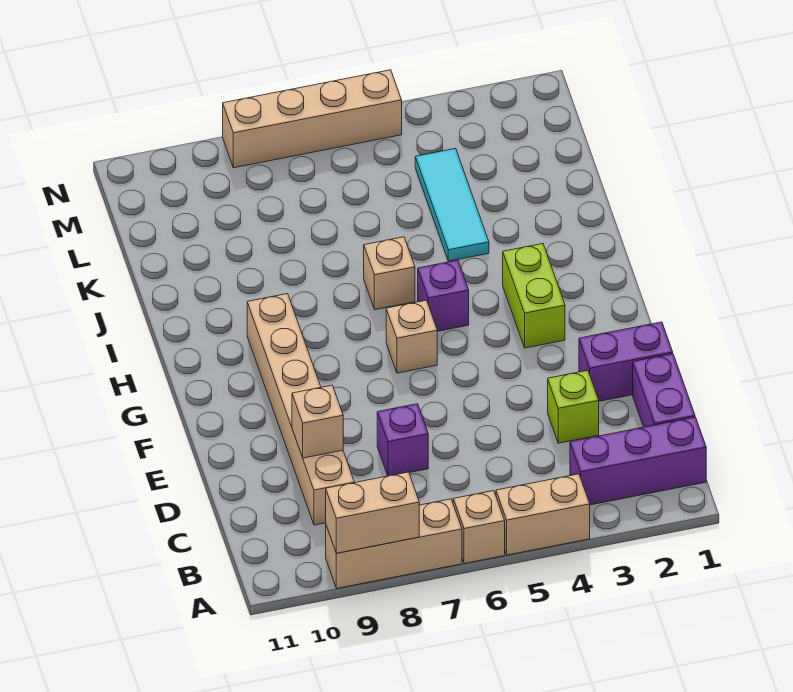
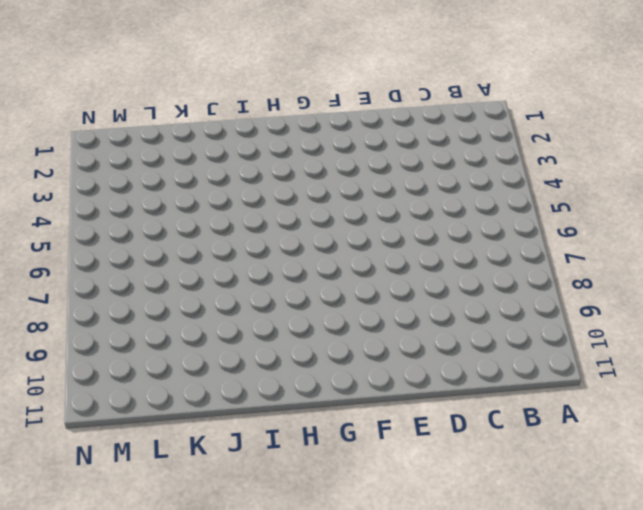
none -> tan brick A4:A5 level 1
none -> tan brick A6 level 1
none -> tan brick A7:A9 level 1

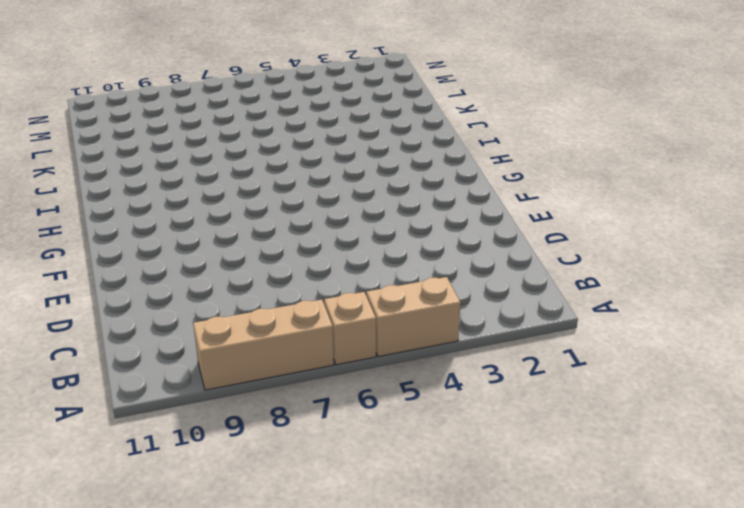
none -> purple brick B1:B3 level 1
none -> purple brick C1:D1 level 1
none -> tan brick C9:H9 level 1

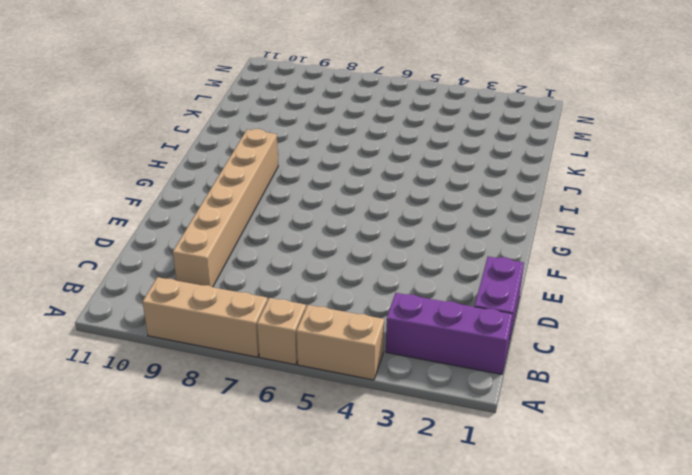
none -> lime brick D3 level 1
none -> purple brick D7 level 1
none -> purple brick E1:E2 level 1

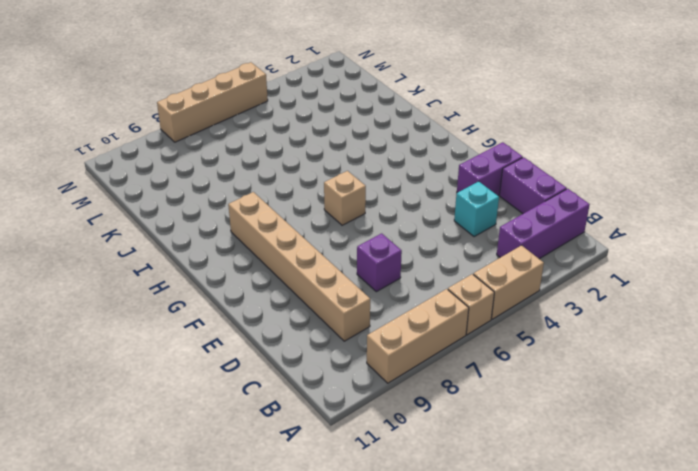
cyan brick D3 level 1 -> lime brick D3 level 1
none -> lime brick G3:H3 level 1
none -> purple brick H5 level 1
none -> tan brick I6 level 1

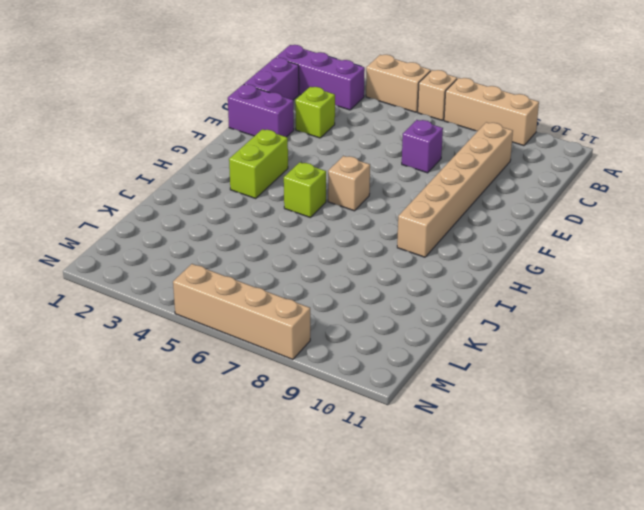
lime brick H5 level 1 -> purple brick H5 level 1
none -> tan brick I6 level 1
none -> cyan tile J4:L4 level 1
none -> tan brick A8:A9 level 2

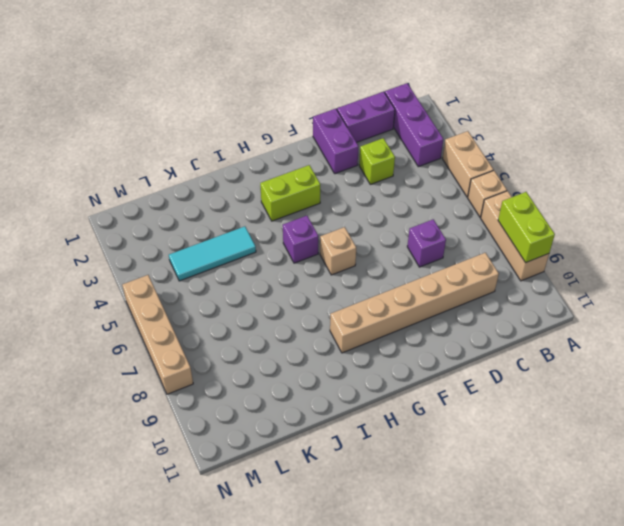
lime brick A8:A9 level 2 -> tan brick A8:A9 level 2
none -> tan brick I6 level 1
none -> tan brick D9 level 2

